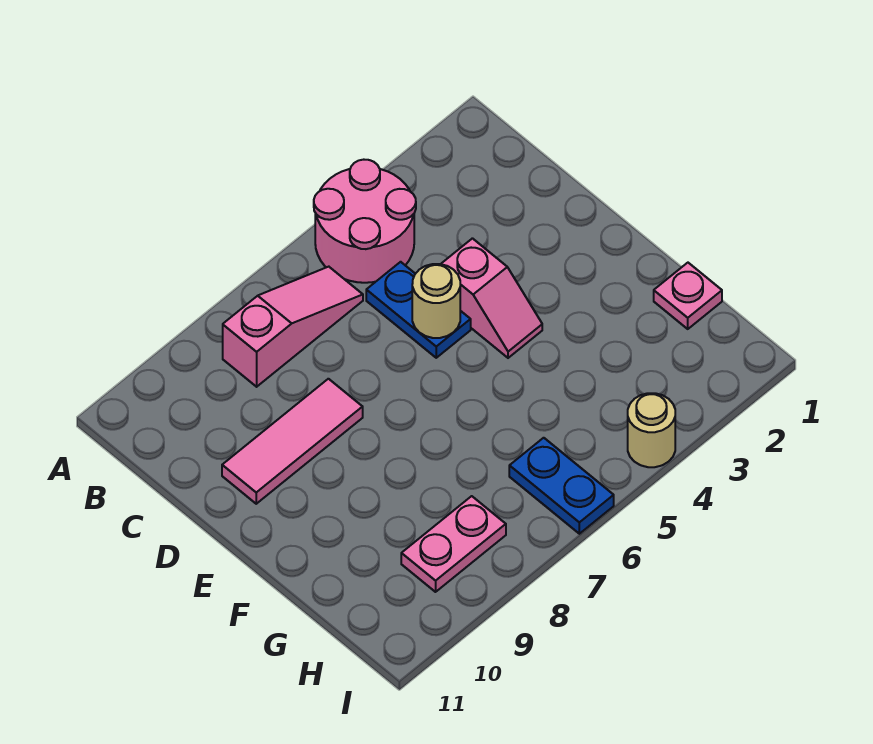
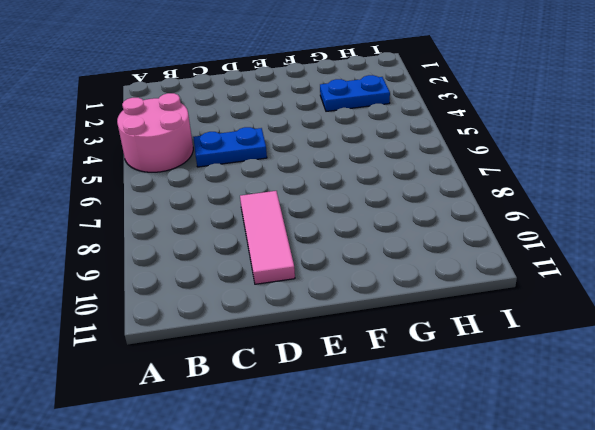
blue plate G3:H3 level 1 -> blue plate H6:I6 level 1
none -> pink slope B6:B8 level 1 top 8
none -> pink slope D4:E4 level 1 top D

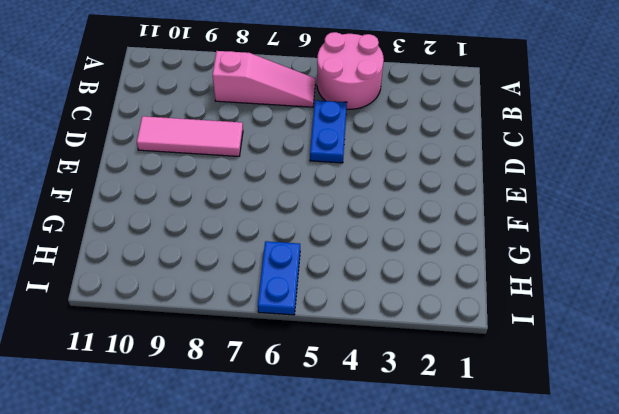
none -> pink slope D4:E4 level 1 top D
none -> pink plate G1 level 1

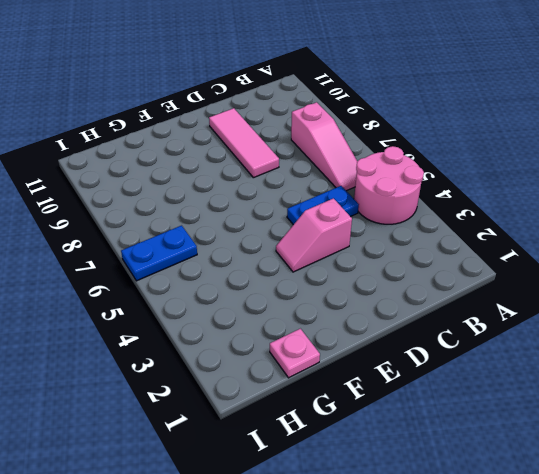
none -> pink plate H8:H9 level 1
none -> tan round brick I4 level 1

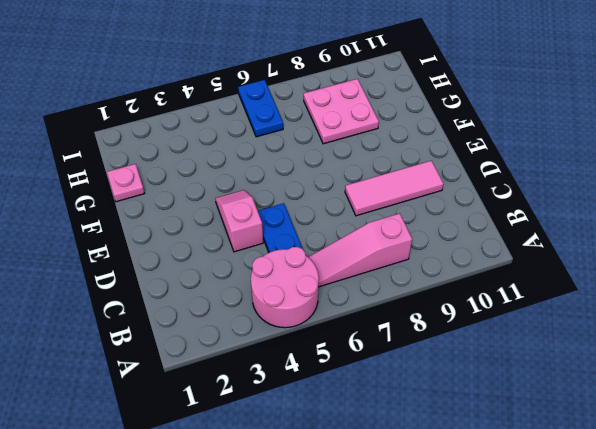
pink plate G8:H9 level 1 -> pink plate H8:H9 level 1
none -> tan round brick I4 level 1
none -> tan round brick D5 level 2

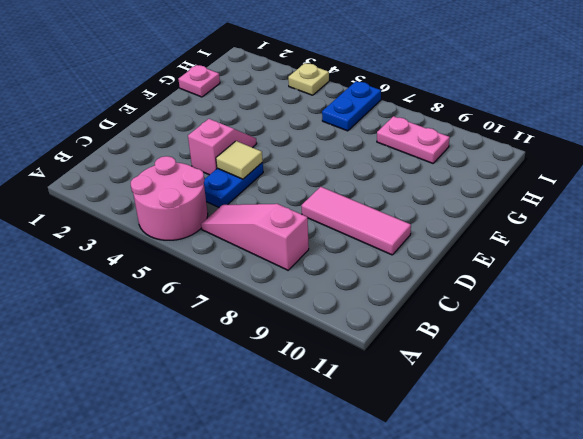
tan tile D5 level 2 -> tan round brick D5 level 2
tan plate I4 level 1 -> tan round brick I4 level 1

